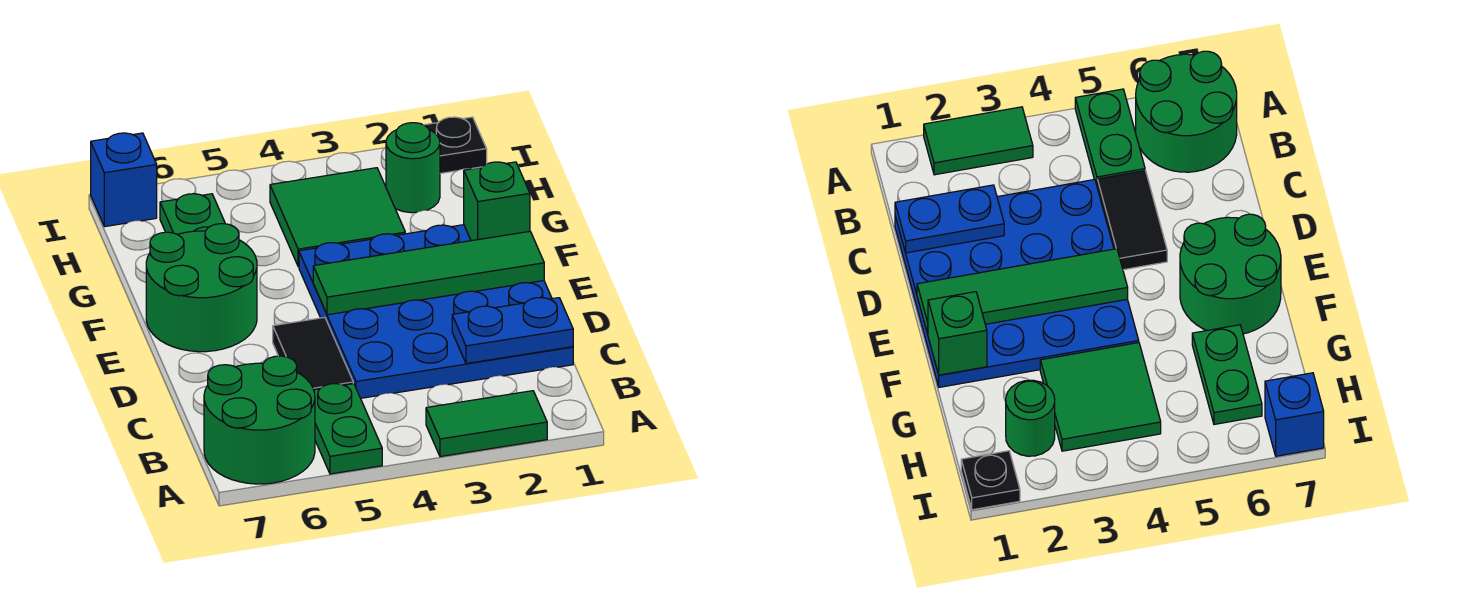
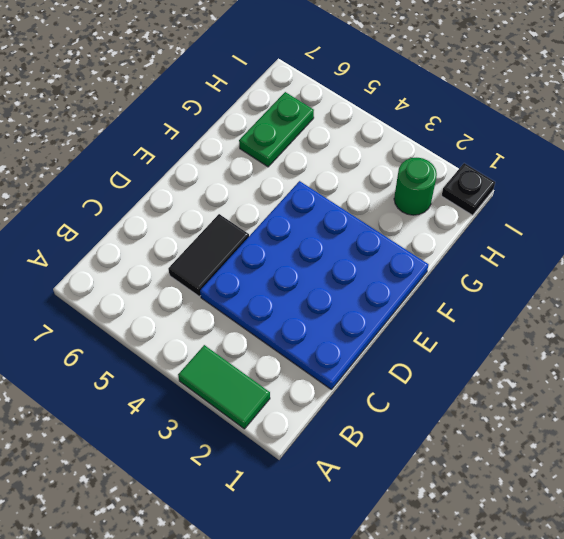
none -> green plate A5:B5 level 1
none -> green round brick A6:B7 level 1
none -> green round brick E6:F7 level 1

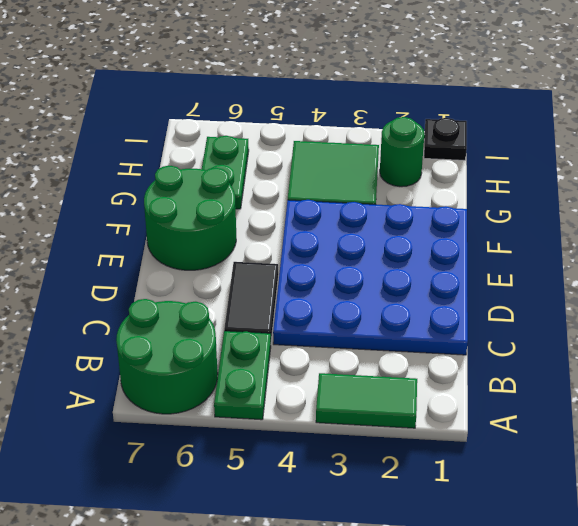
none -> blue brick I7 level 1
none -> blue plate C1:C2 level 2
none -> green tile E1:E4 level 2

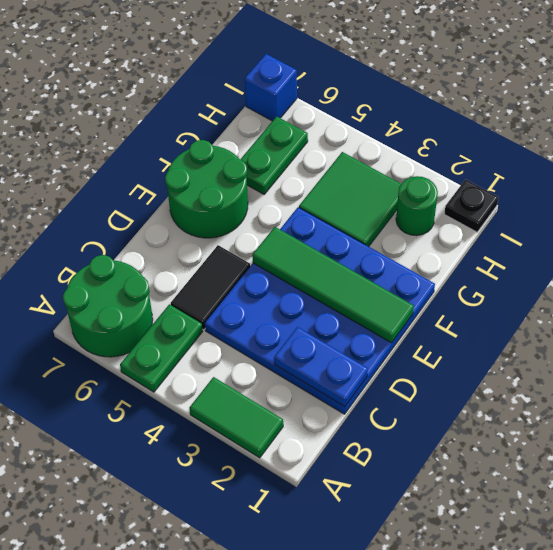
none -> green brick F1 level 2

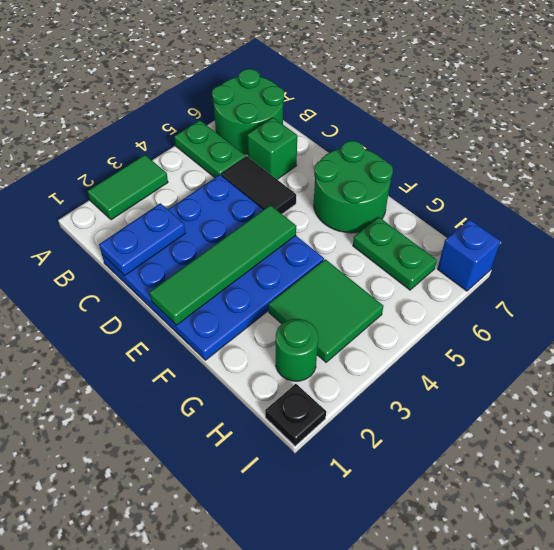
green brick C6 level 1 -> green brick F1 level 2

